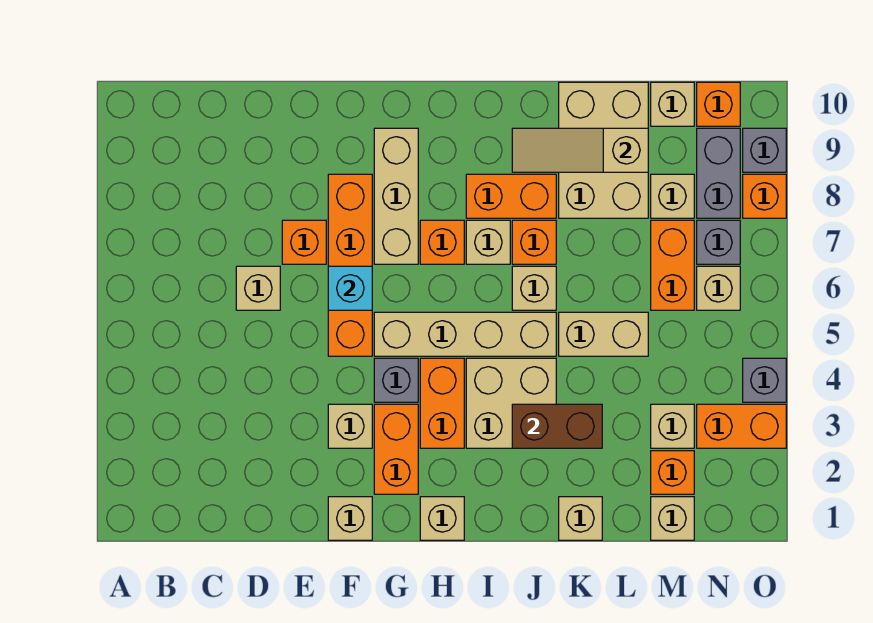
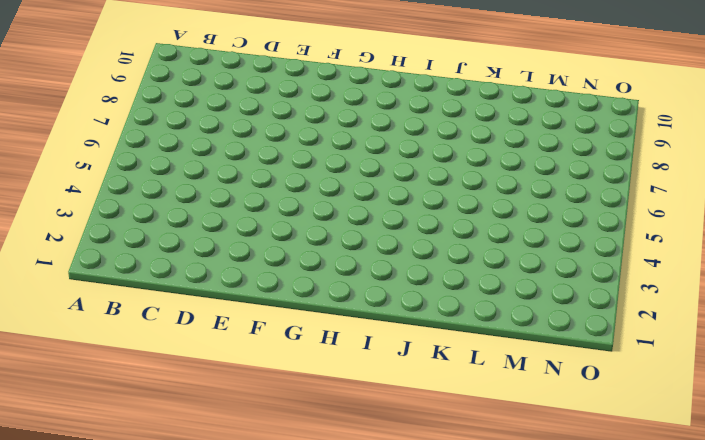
none -> tan brick D6 level 1
none -> orange brick E7 level 1
none -> tan brick F1 level 1
none -> tan brick F3 level 1

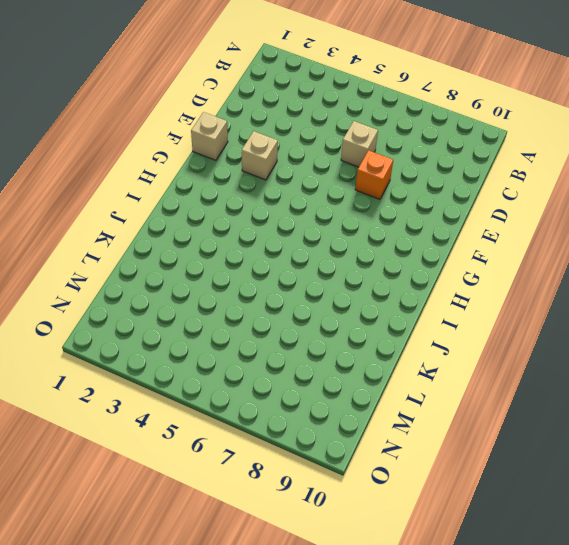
none -> orange brick F5:F8 level 1
none -> orange brick G2:G3 level 1
none -> grey brick G4 level 1
none -> tan brick G5:J5 level 1

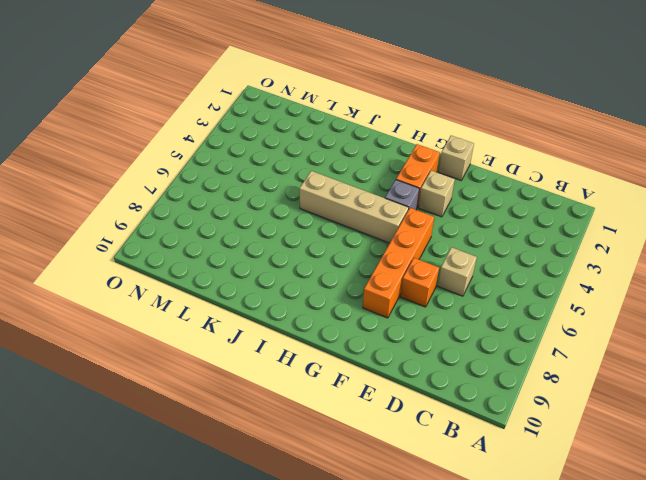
none -> tan brick G7:G9 level 1
none -> tan brick H1 level 1
none -> orange brick H3:H4 level 1
none -> orange brick H7 level 1

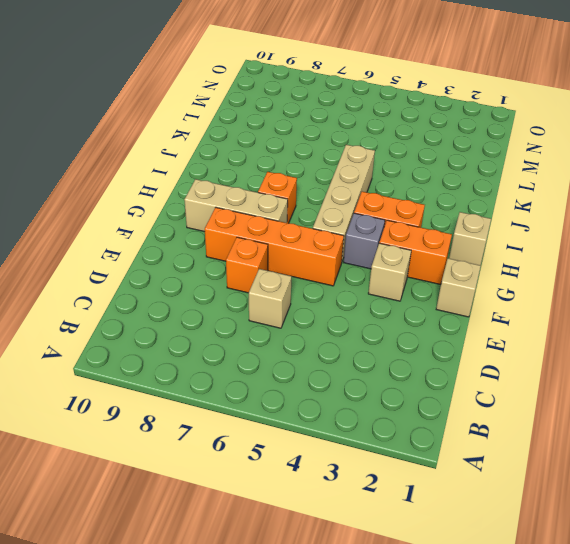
none -> tan brick I3:J4 level 1
none -> tan brick I7 level 1
none -> orange brick I8:J8 level 1
none -> tan brick J6 level 1

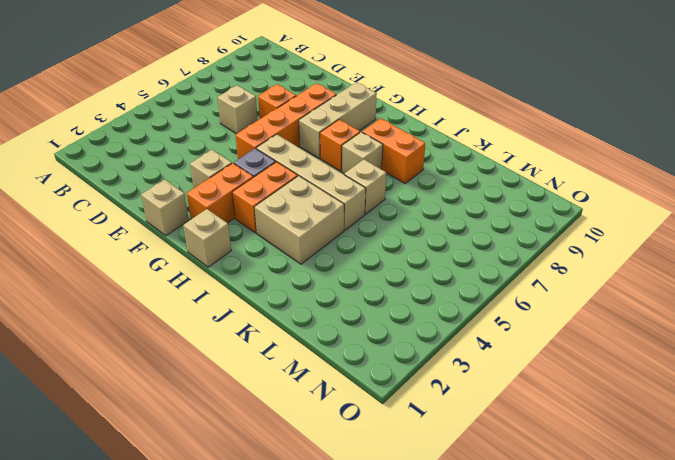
none -> orange brick J7 level 1
none -> tan brick K1 level 1
none -> tan brick K5:L5 level 1
none -> tan brick K8:L10 level 1

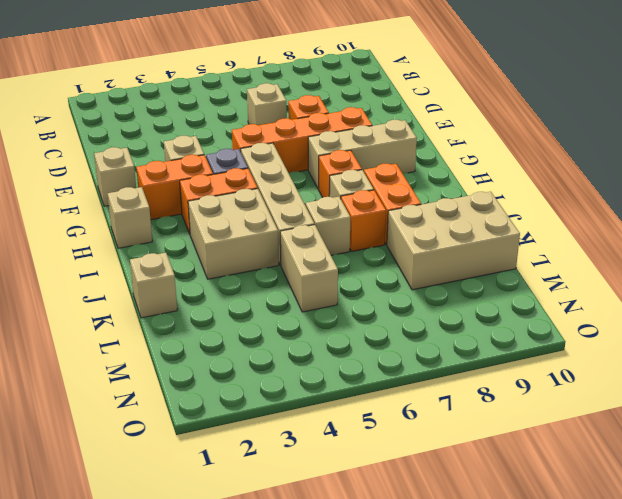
none -> tan brick M1 level 1
none -> orange brick M2 level 1
none -> tan brick M3 level 1
none -> orange brick M6:M7 level 1

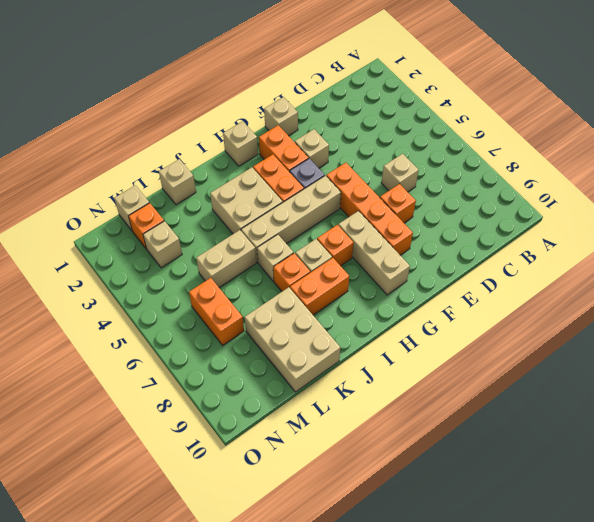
none -> tan brick M8 level 1
none -> tan brick M10 level 1
none -> orange brick N3:O3 level 1
none -> tan brick N6 level 1

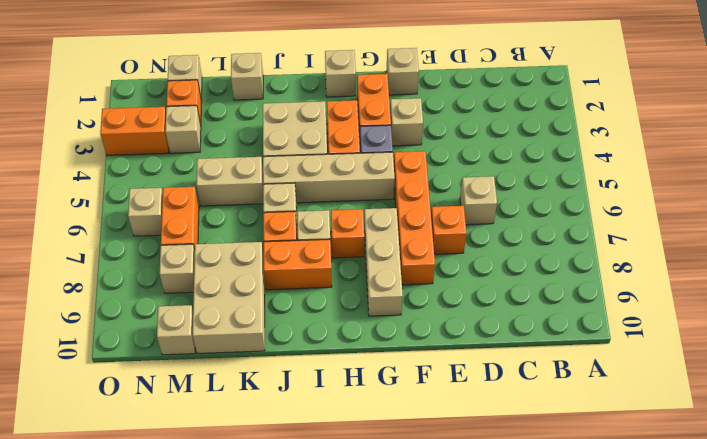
none -> grey brick N7 level 1
none -> grey brick N8:N9 level 1
none -> orange brick N10 level 1
none -> grey brick O4 level 1

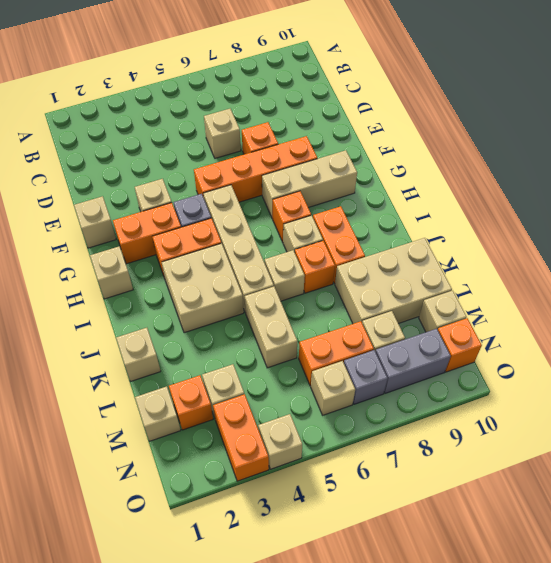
tan brick O4 level 1 -> grey brick O4 level 1
none -> orange brick O8 level 1
none -> grey brick O9 level 1
none -> cyan brick F6 level 2
none -> brown brick J3:K3 level 2

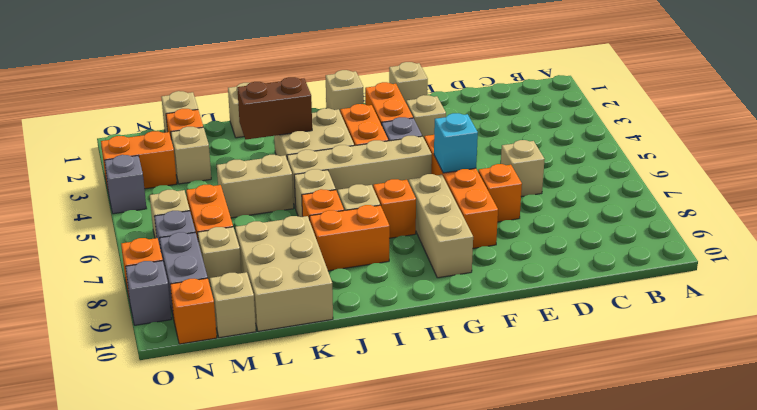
none -> tan slope J9:L9 level 2 top L

